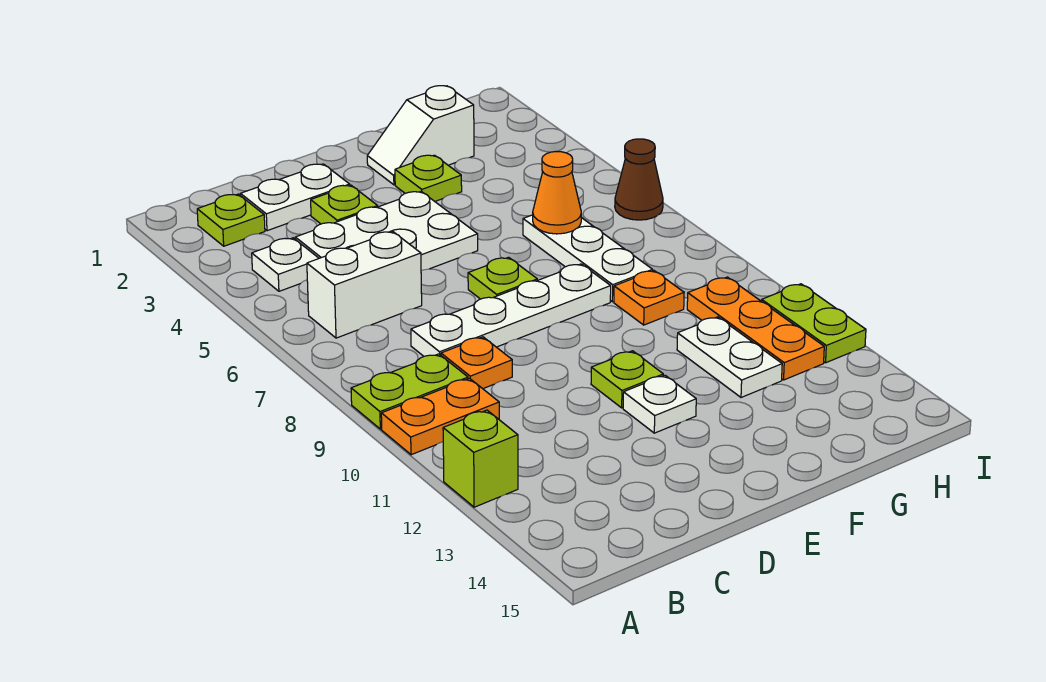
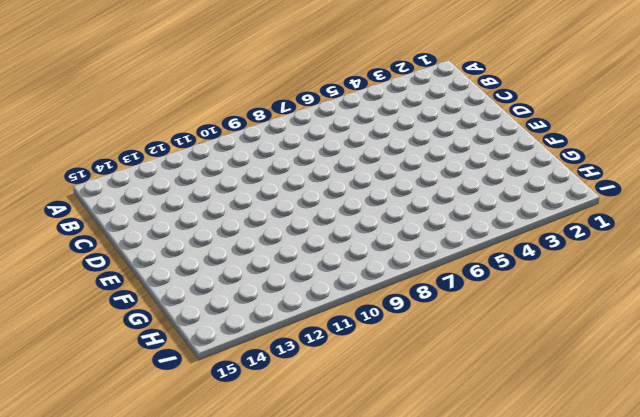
none -> lime plate A9:B9 level 1
none -> orange plate A10:B10 level 1
none -> lime brick A12 level 1

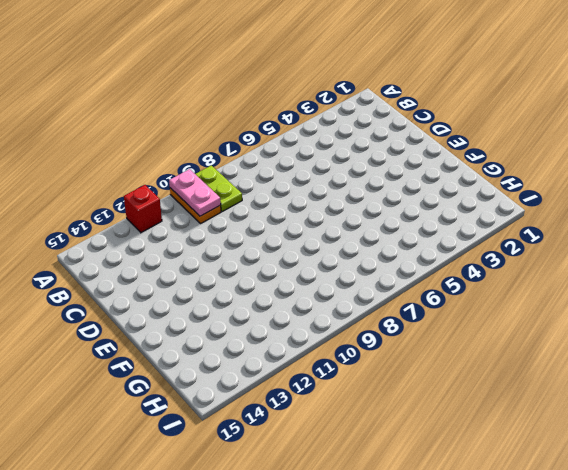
pink plate A10:B10 level 2 -> none
red brick A12 level 1 -> lime brick A12 level 1
none -> lime plate B2 level 1
none -> white plate B4 level 1
none -> white brick B6:C6 level 1

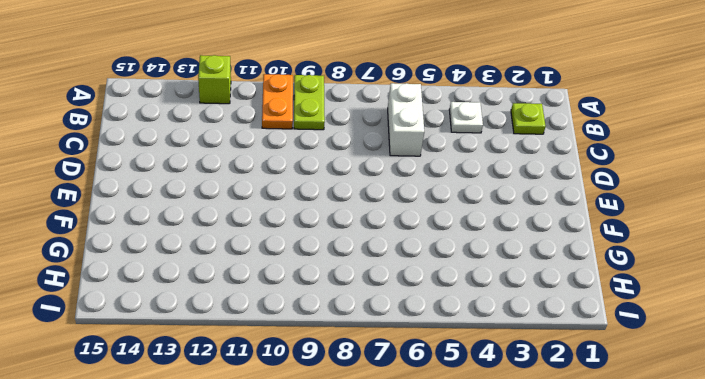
none -> white plate C2:D2 level 1
none -> white plate C4:E5 level 1
none -> white plate C8:F8 level 1

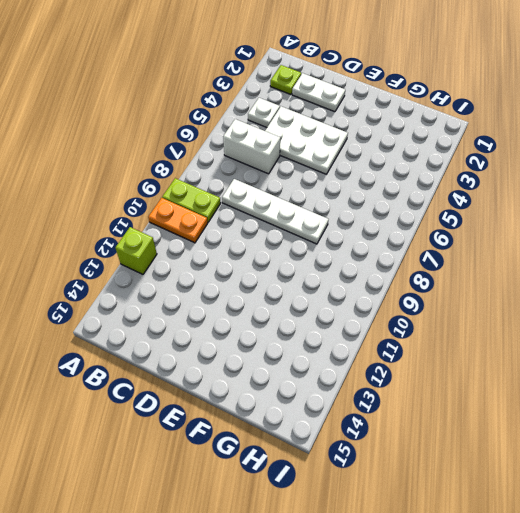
none -> orange plate C9 level 1
none -> lime plate D3 level 1
none -> lime plate E7 level 1

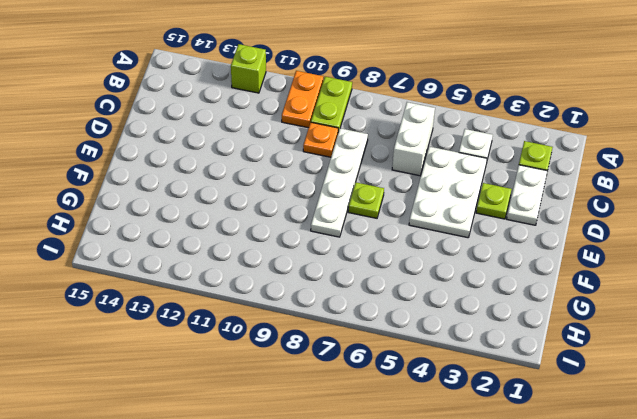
none -> lime plate E11 level 1
none -> white plate E12 level 1
none -> white slope F2:G2 level 1 top G

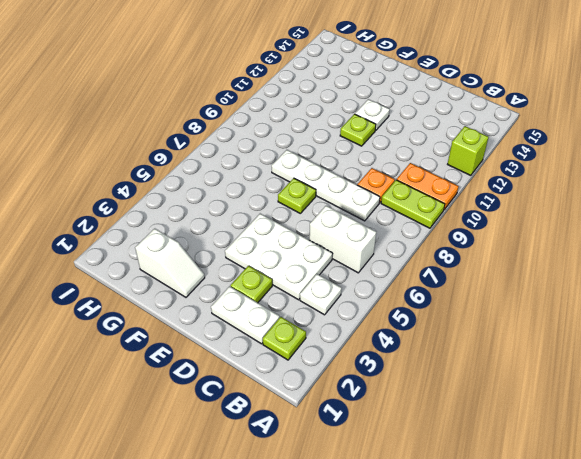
none -> lime plate F3 level 1
none -> white plate G6:G8 level 1
none -> orange plate G9 level 1

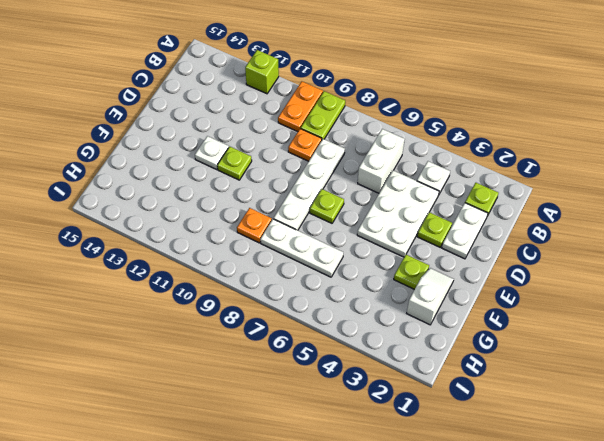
none -> white plate G11:G12 level 1
none -> orange plate H10:H12 level 1
none -> brown cone I6 level 1

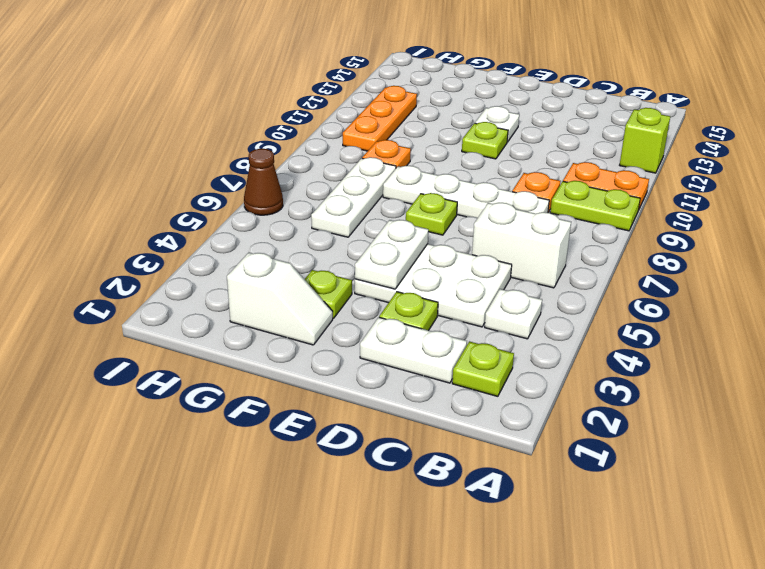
white plate E4:E5 level 2 -> white plate G11:G12 level 1
none -> lime plate I11:I12 level 1
none -> orange cone G6 level 2

